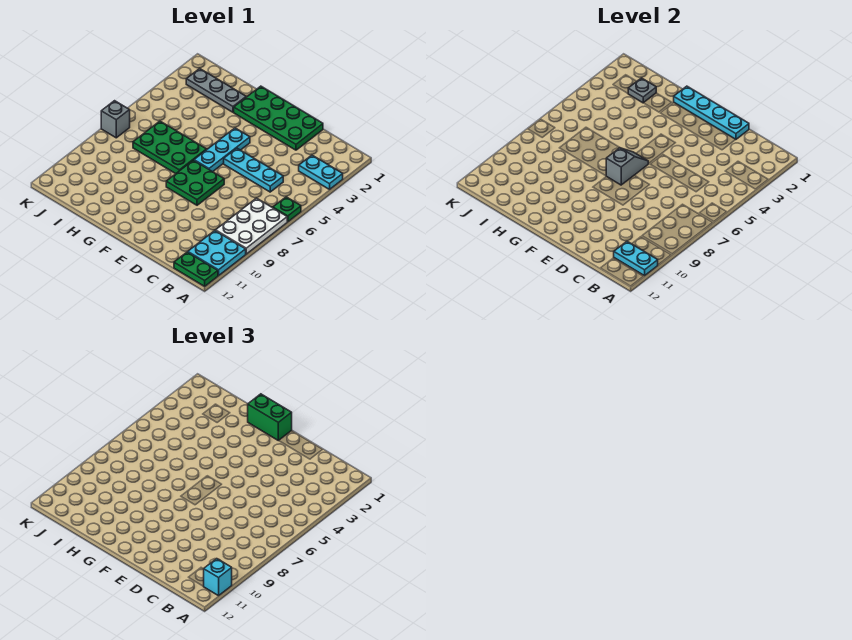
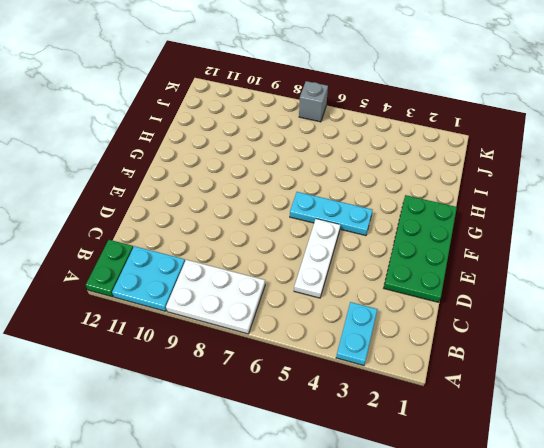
white plate C5:E5 level 1 -> cyan plate C5:E5 level 1
none -> green plate A6 level 1
none -> green plate E7:F8 level 1
none -> green plate G6:I7 level 1

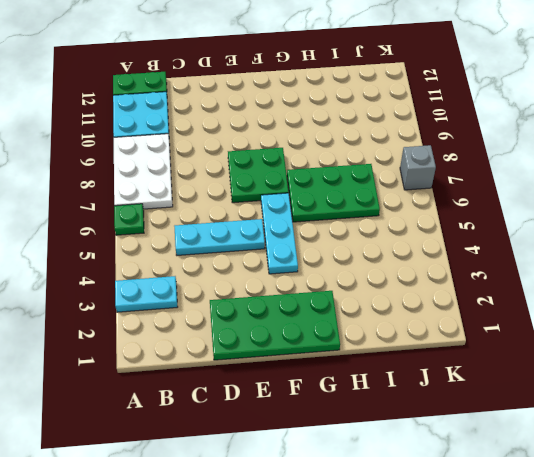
none -> grey plate H2:J2 level 1
none -> cyan plate A11:B11 level 2
none -> cyan plate D1:G1 level 2

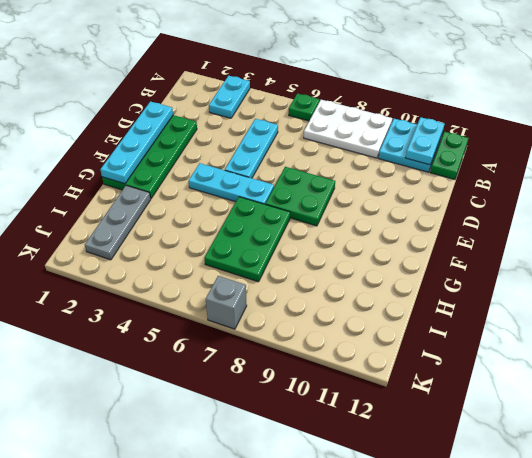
none -> grey slope F6:F7 level 2 top 7
none -> grey plate I2 level 2
none -> cyan brick A11 level 3

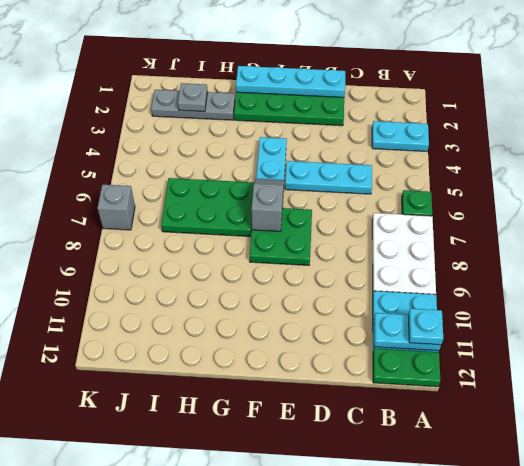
cyan plate A11 level 3 -> cyan brick A11 level 3
none -> green brick F1:G1 level 3

